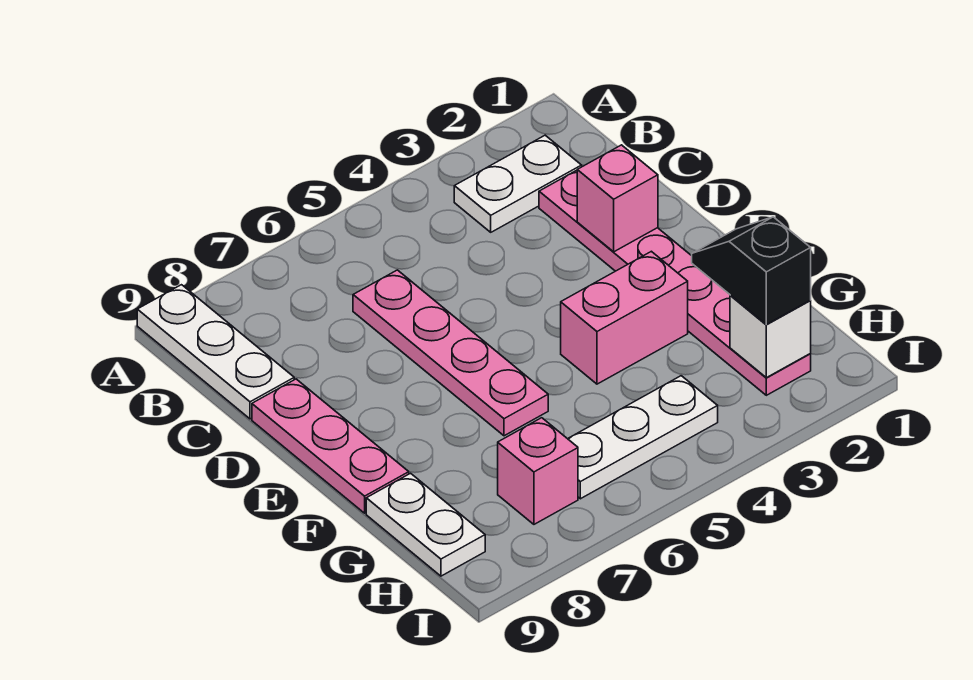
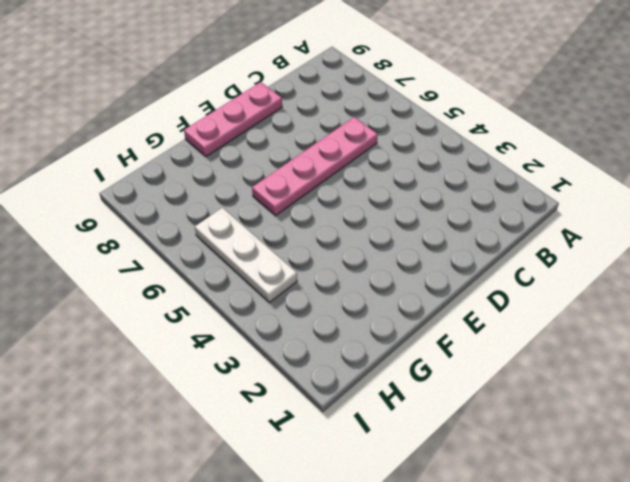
none -> white plate A9:C9 level 1
none -> white plate B2:B3 level 1
none -> pink plate C2:H2 level 1

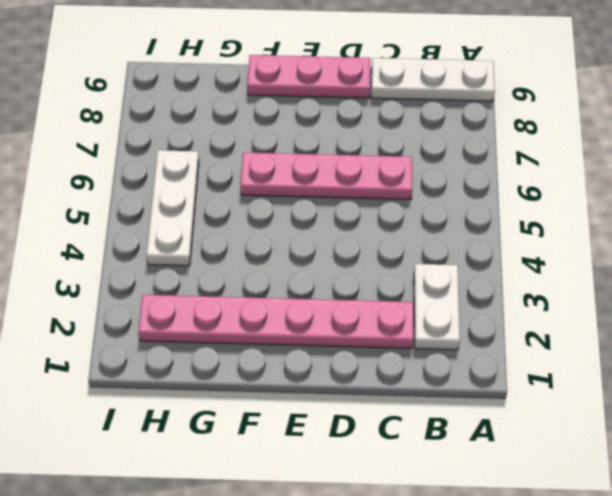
none -> pink brick F3:F4 level 1
none -> white plate G9:H9 level 1
none -> pink brick H7 level 1

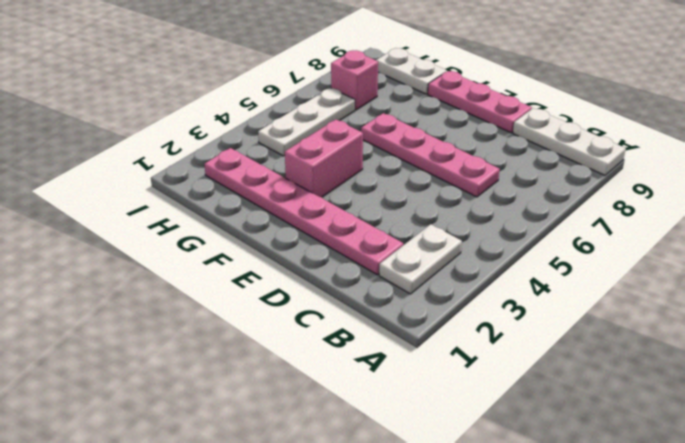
none -> pink brick D2 level 2
none -> white brick H2 level 2
none -> black slope G2:H2 level 3 top H

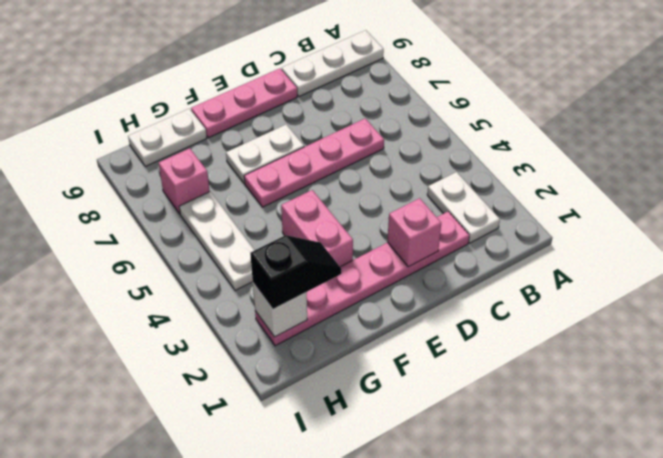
white plate E7:F7 level 1 -> none

